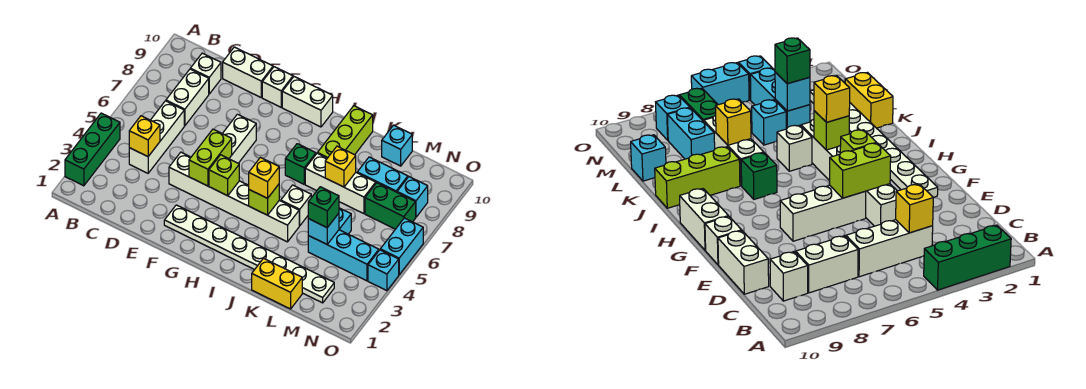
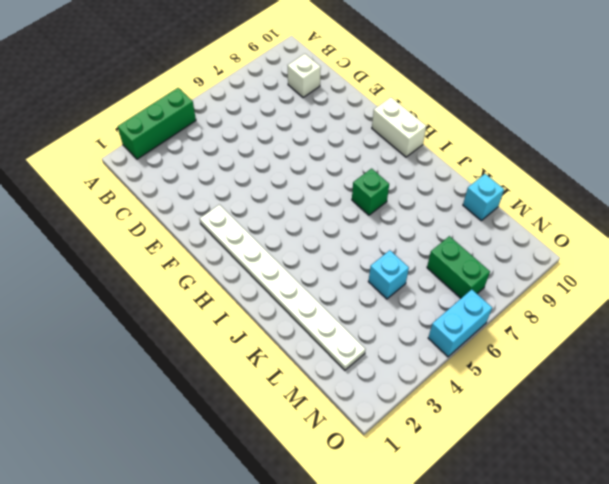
none -> white brick C4:C6 level 1
none -> white brick C7:C8 level 1
none -> white brick D10:E10 level 1
none -> white brick E4:J4 level 1

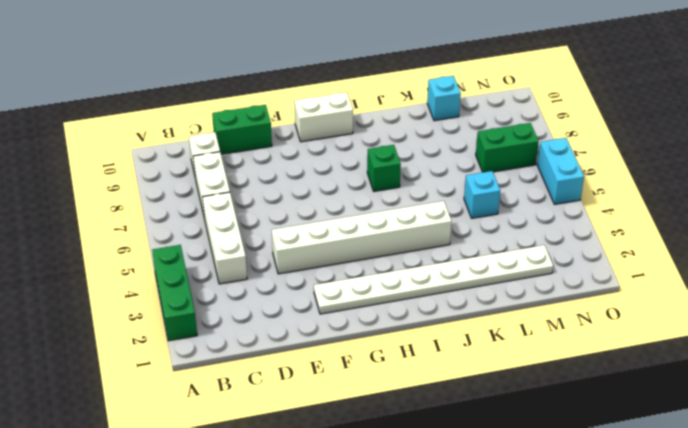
green brick D10:E10 level 1 -> white brick D10:E10 level 1
none -> white brick F5:F7 level 1
none -> white brick F10 level 1
none -> white brick J5 level 1
none -> white brick J7:L7 level 1

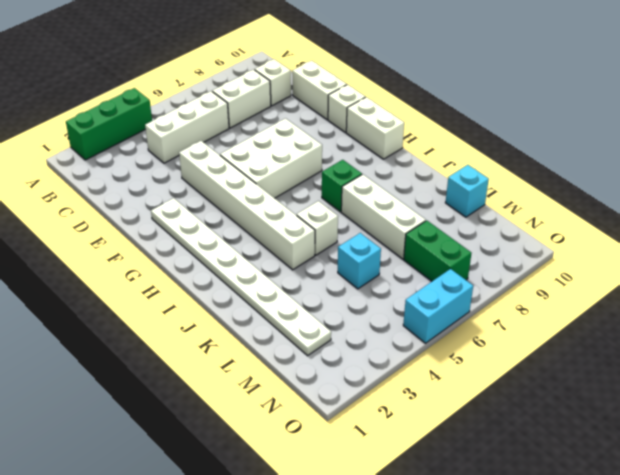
white brick F5:G7 level 1 -> white brick F5:F7 level 1
none -> lime brick J8:J10 level 1
none -> yellow brick K1:L1 level 1
none -> cyan brick L4:N4 level 1
none -> cyan brick L8:M8 level 1

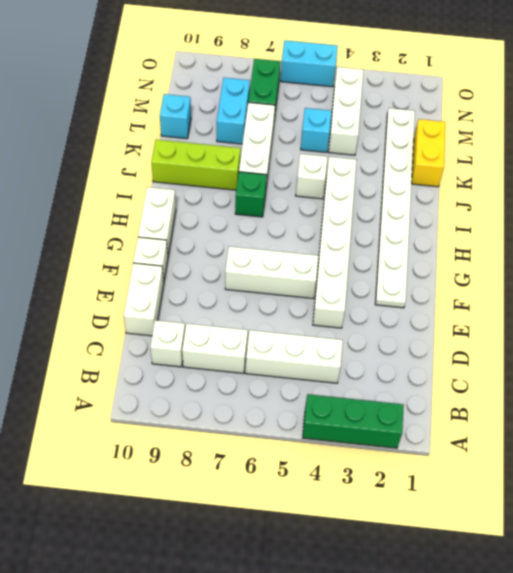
white brick L4:N4 level 1 -> cyan brick L4:N4 level 1
none -> cyan brick N8 level 1
none -> cyan brick O4 level 1
none -> yellow brick C4 level 2
none -> lime brick F4:F5 level 2

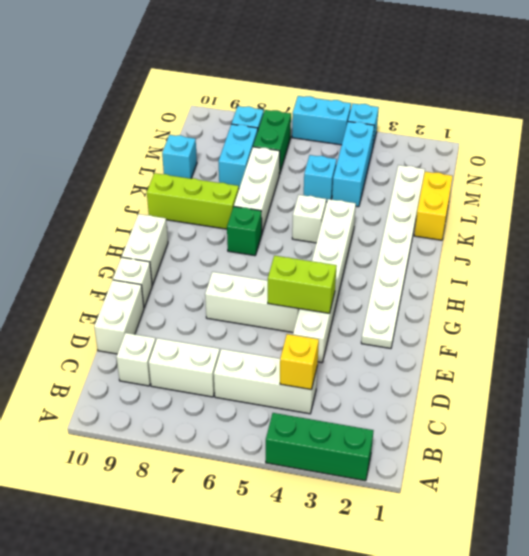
none -> lime brick G4 level 2
none -> lime brick I4 level 2
none -> yellow brick K7 level 2
none -> cyan brick L4 level 2

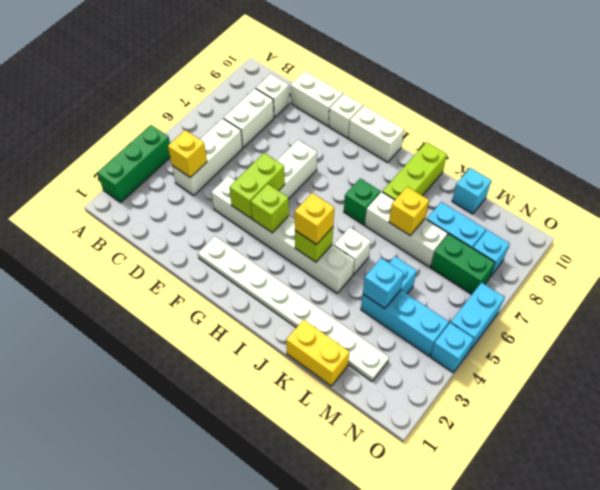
none -> green brick L4 level 3

